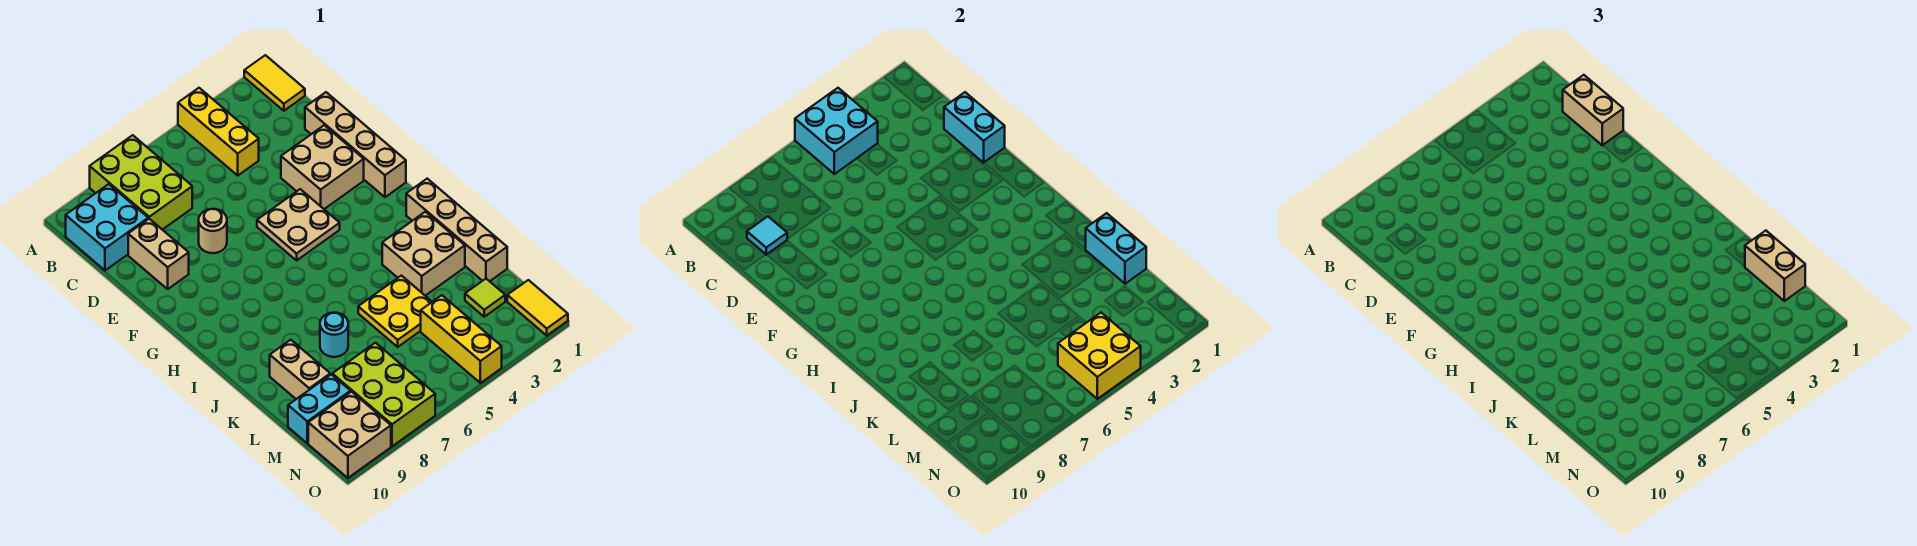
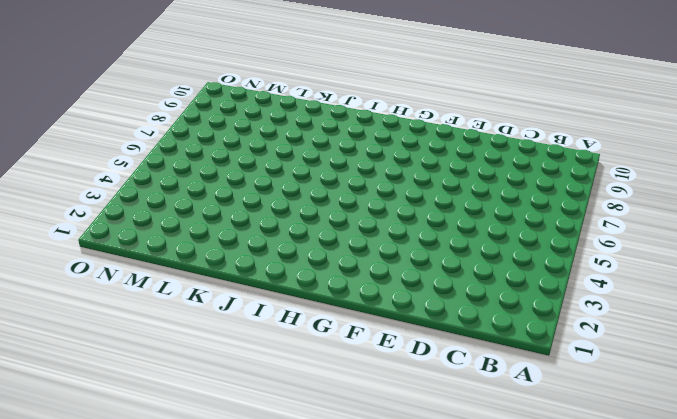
none -> yellow tile A1:B1 level 1
none -> yellow brick A4:C4 level 1
none -> lime brick A7:C8 level 1

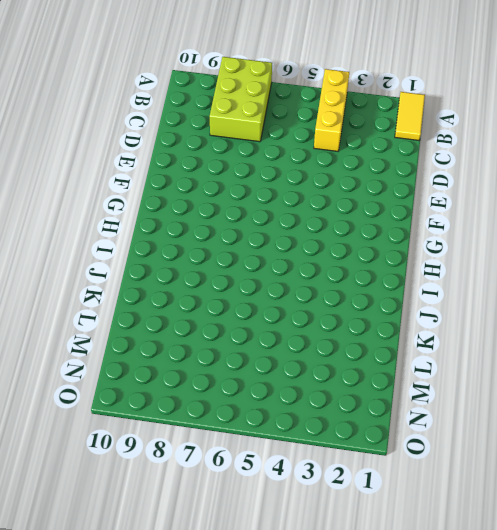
none -> cyan brick B9:C10 level 1
none -> tan brick D1:G1 level 1
none -> tan brick D9:E9 level 1

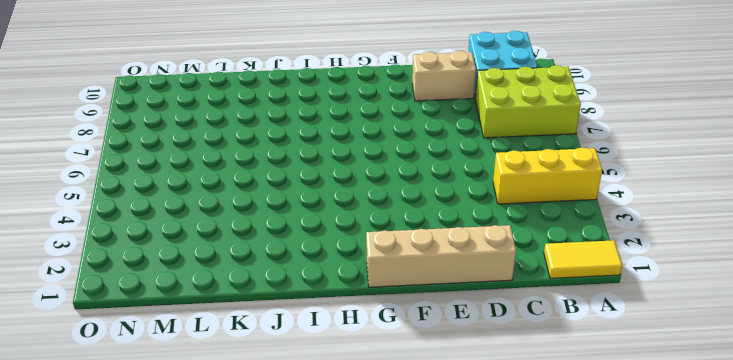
none -> tan brick E2:F3 level 1
none -> tan round brick E7 level 1
none -> tan plate F4:G5 level 1

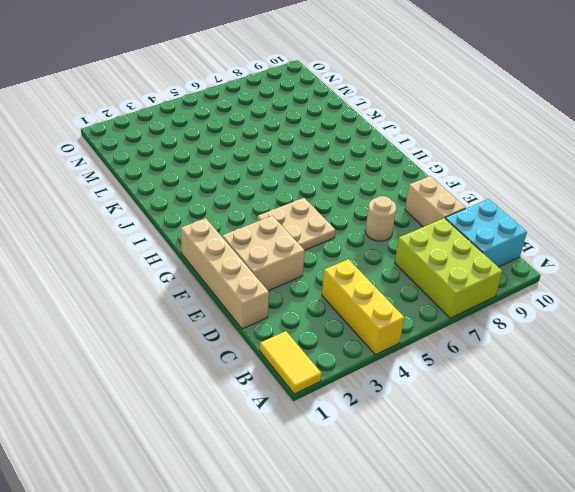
none -> tan brick I1:L1 level 1
none -> tan brick J2:K3 level 1
none -> yellow plate K4:L5 level 1

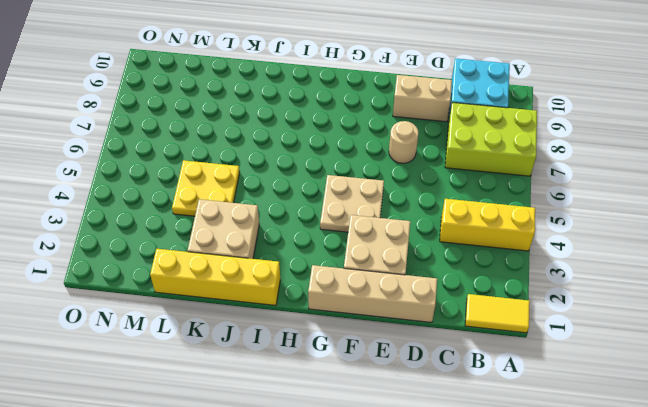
yellow brick I1:L1 level 1 -> tan brick I1:L1 level 1
none -> cyan round brick K7 level 1
none -> tan brick K9:L9 level 1
none -> lime tile M2 level 1

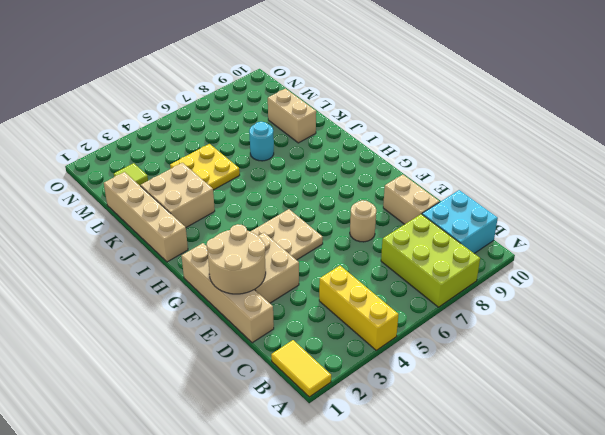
tan round brick E1:F2 level 2 -> cyan brick D1:E1 level 2
none -> yellow brick M4:O4 level 1
none -> lime brick M7:O8 level 1
none -> cyan brick M9:M10 level 1

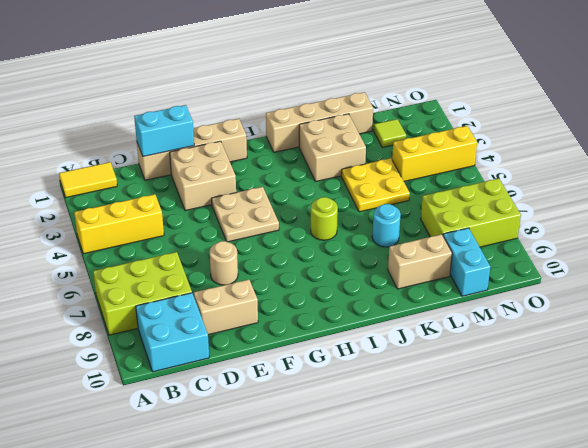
lime round brick I6 level 1 -> none
none -> yellow tile N1:O1 level 1
none -> tan brick N9:O10 level 1
none -> cyan brick A4:B5 level 2

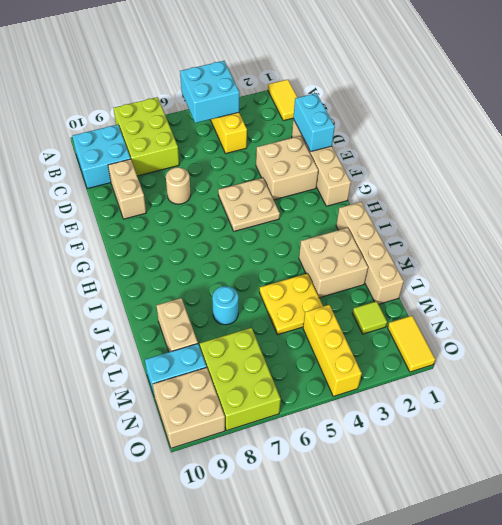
none -> cyan tile C9 level 2
none -> cyan brick K1:L1 level 2
none -> yellow brick N4:O5 level 2

